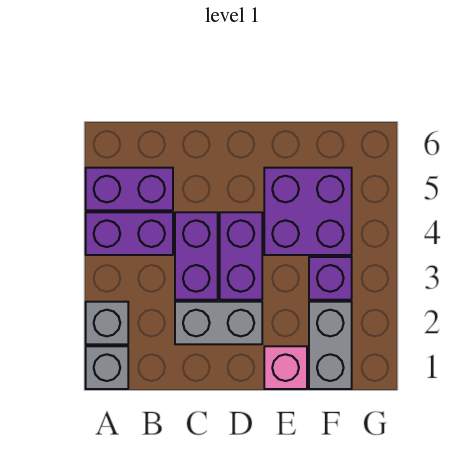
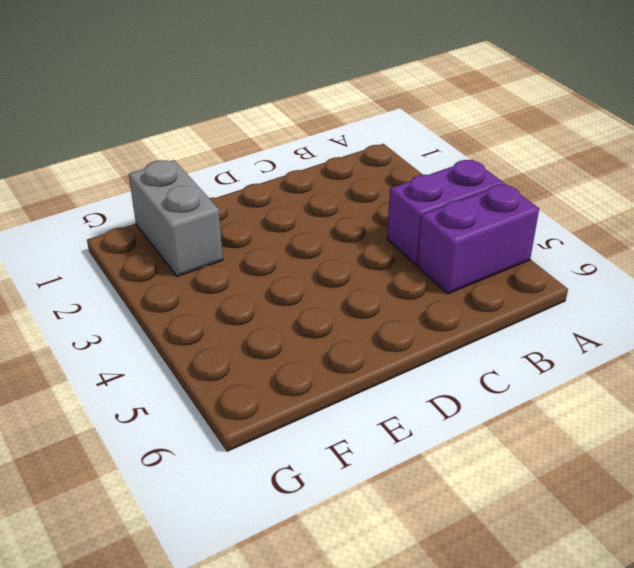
none -> grey brick A1 level 1
none -> grey brick A2 level 1

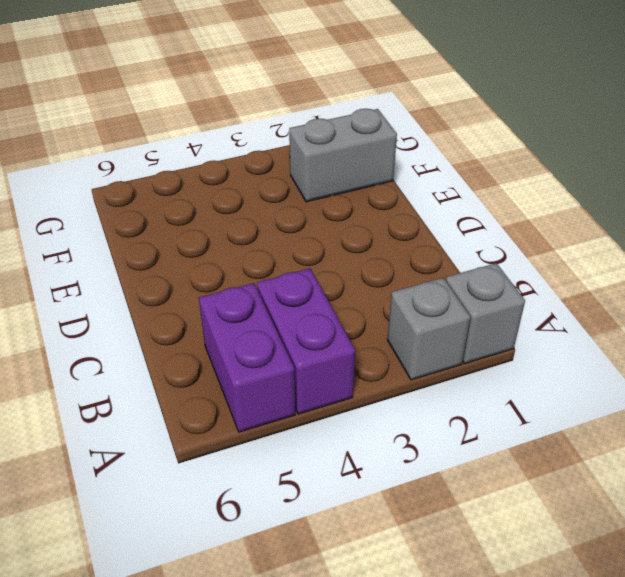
none -> grey brick C2:D2 level 1
none -> purple brick C3:C4 level 1

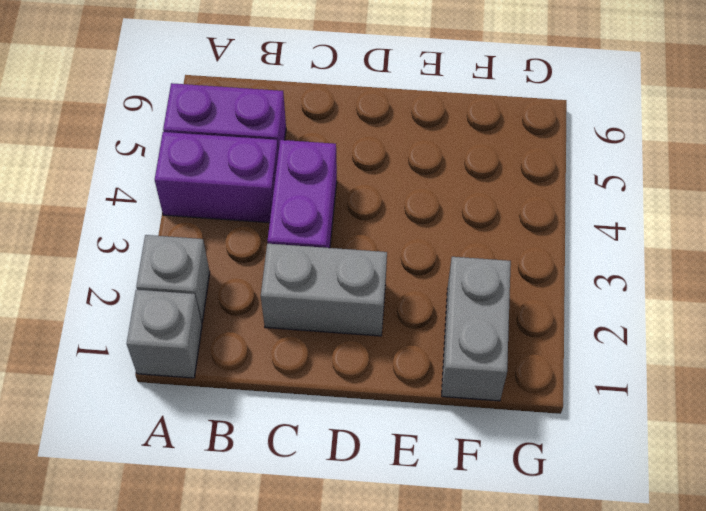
none -> purple brick D3:D4 level 1
none -> pink brick E1 level 1

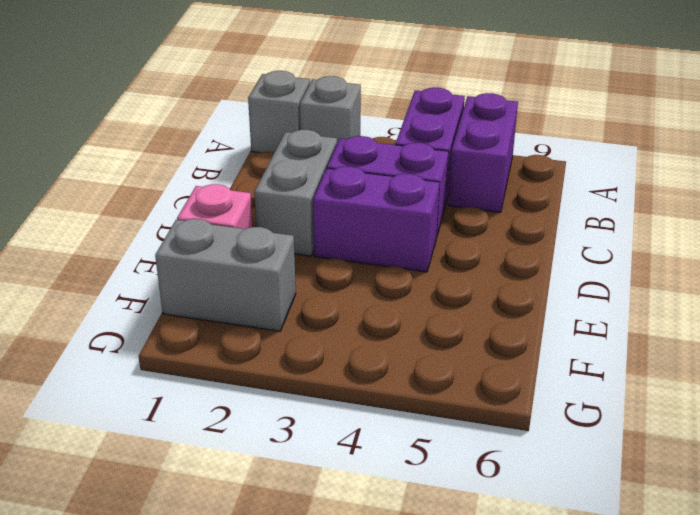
none -> purple brick E4:F5 level 1
none -> purple brick F3 level 1

